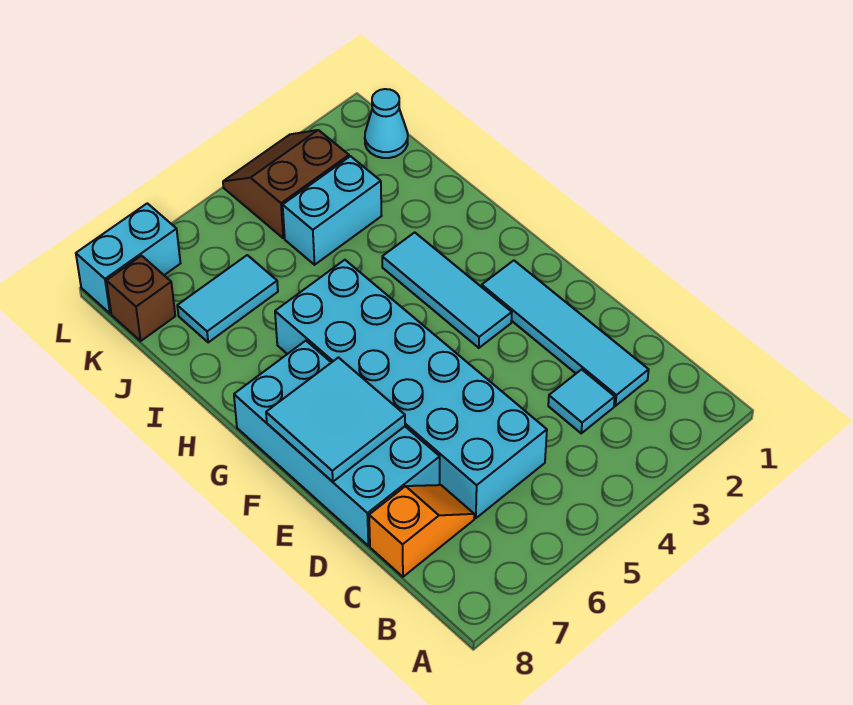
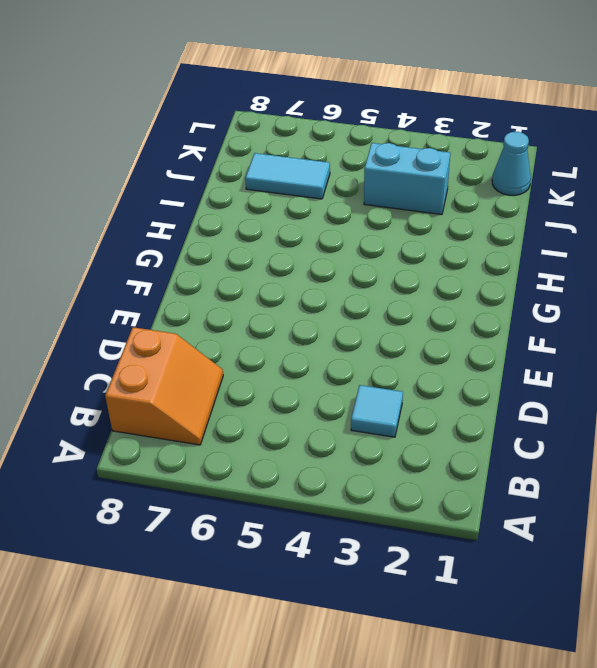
orange slope B7:C8 level 1 top 8 -> orange slope C7:C8 level 1 top 8
none -> cyan tile C2:F2 level 1
none -> cyan brick C5:H6 level 1
none -> cyan brick D7:G8 level 1

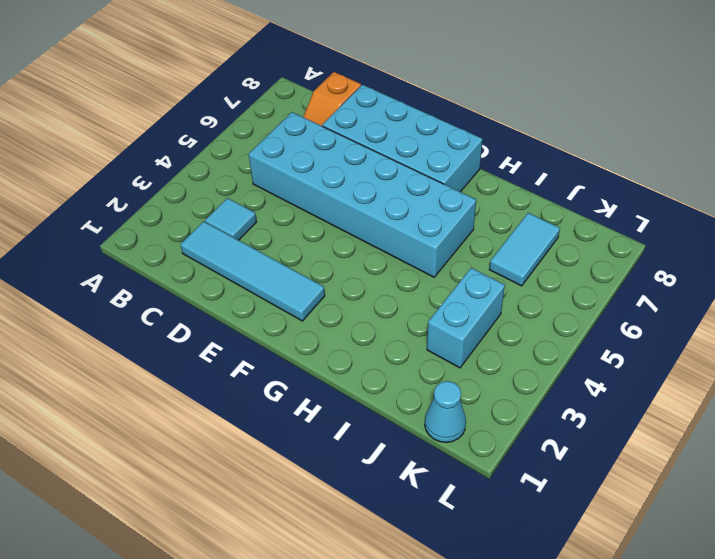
none -> cyan tile F3:H3 level 1
none -> brown slope K3:L4 level 1 top K
none -> brown brick K8 level 1

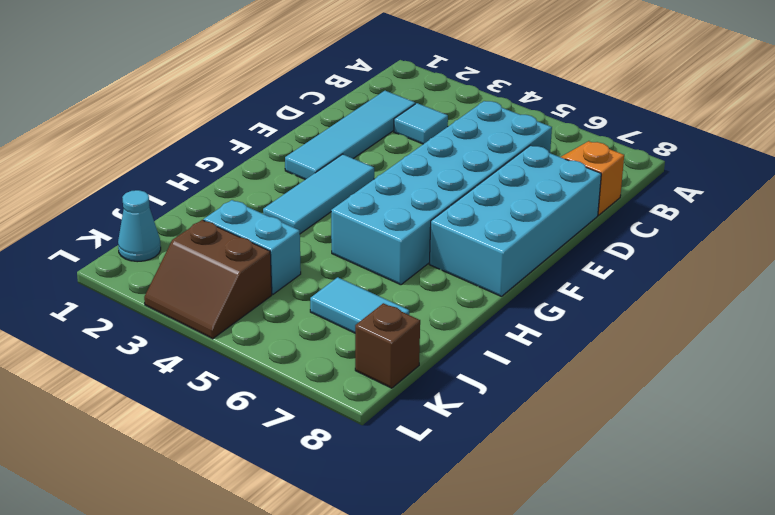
none -> cyan brick L7:L8 level 1
none -> cyan tile E7:F8 level 2

